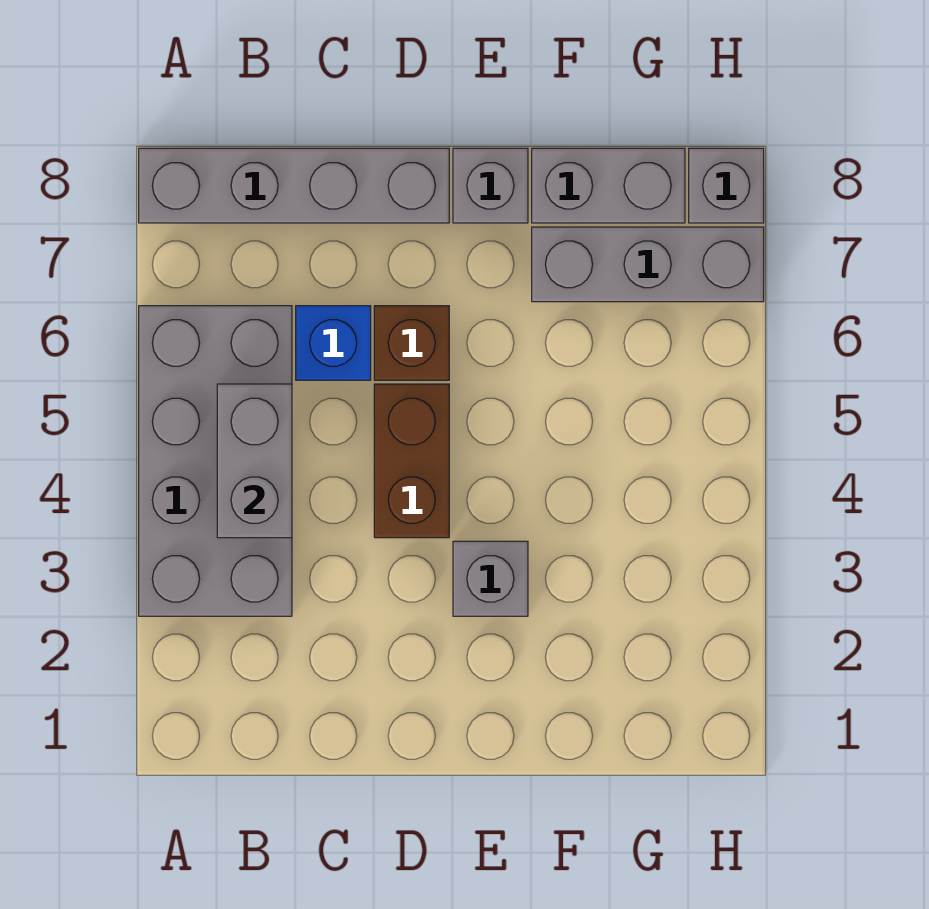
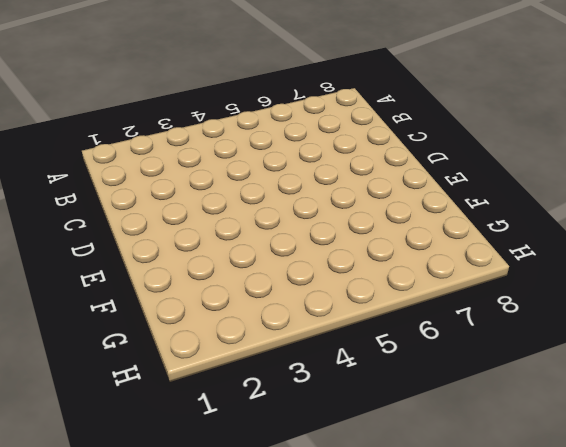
none -> grey brick A3:B6 level 1
none -> grey brick A8:D8 level 1

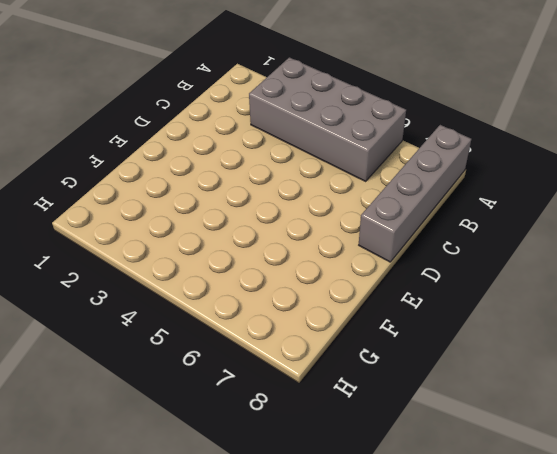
none -> blue brick C6 level 1
none -> brown brick D4:D5 level 1

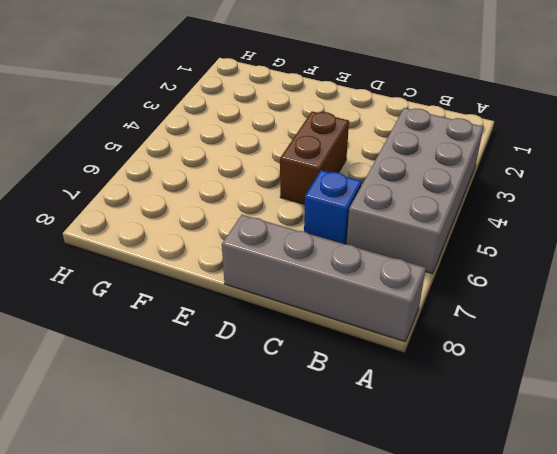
none -> brown brick D6 level 1
none -> grey brick E3 level 1

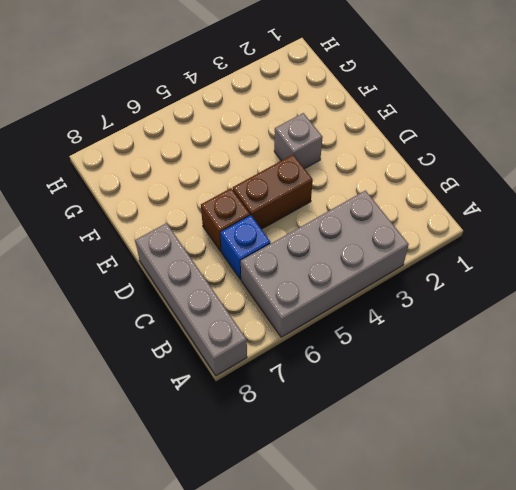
none -> grey brick E8 level 1
none -> grey brick F7:H7 level 1

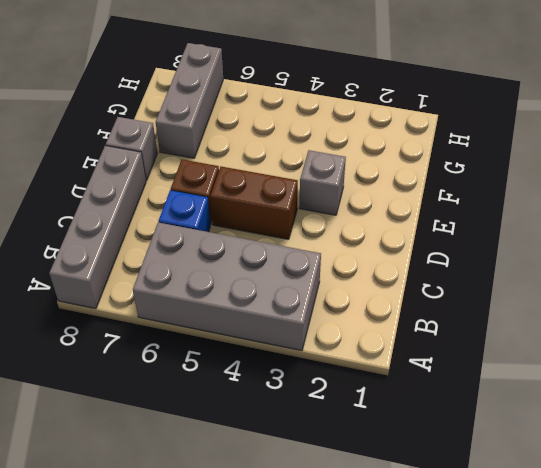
none -> grey brick F8:G8 level 1
none -> grey brick H8 level 1

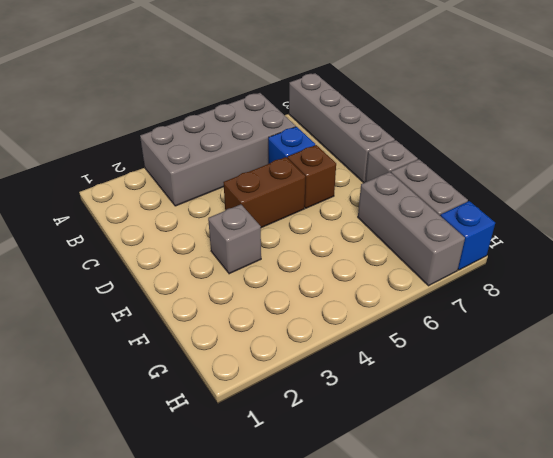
blue brick H8 level 1 -> grey brick H8 level 1
none -> grey brick B4:B5 level 2

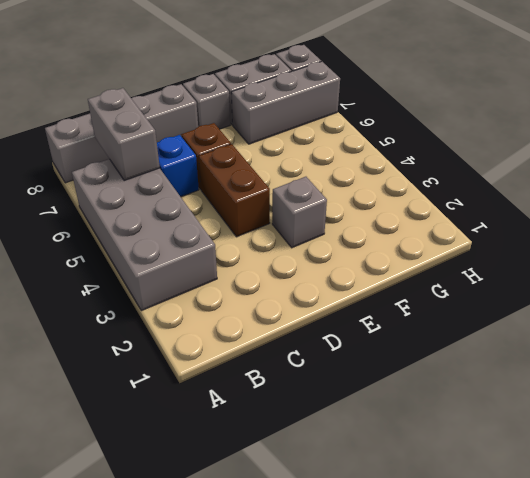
grey brick B6:B7 level 2 -> grey brick B4:B5 level 2

